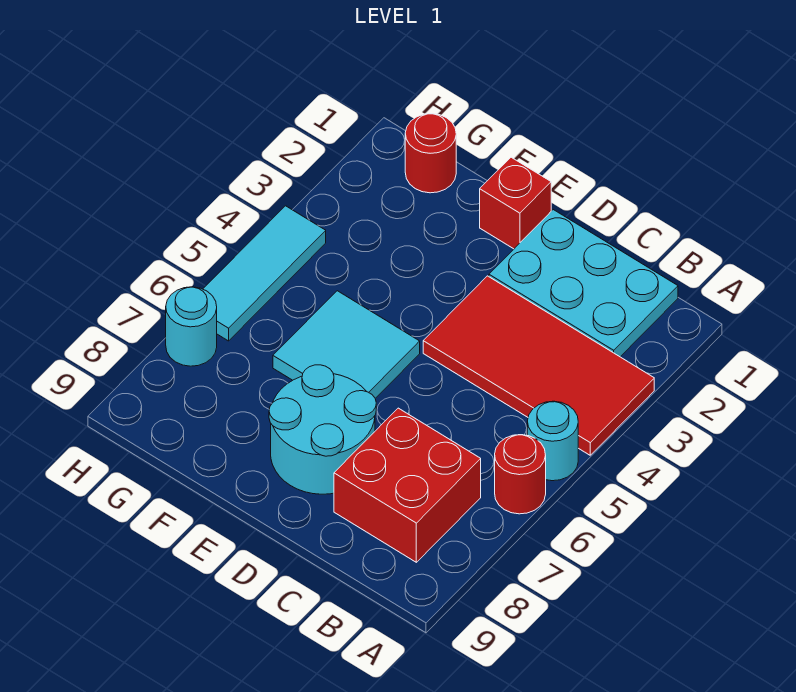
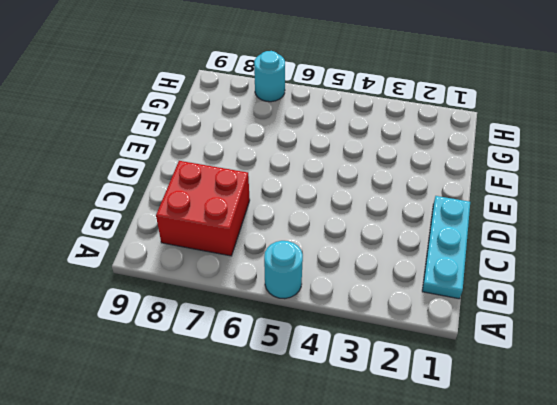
cyan plate B1:D1 level 1 -> cyan plate B1:D2 level 1
none -> red tile A3:D4 level 1
none -> red round brick A6 level 1

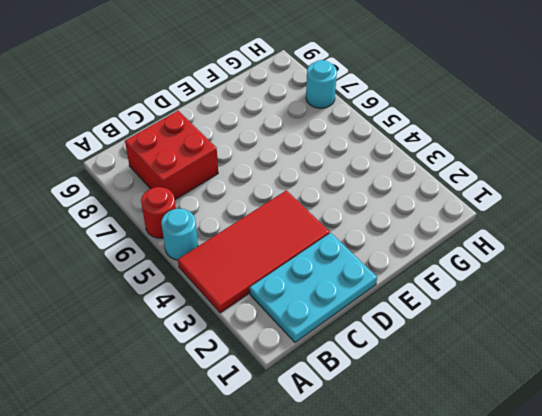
none -> cyan round brick D7:E8 level 1
none -> red brick E1 level 1

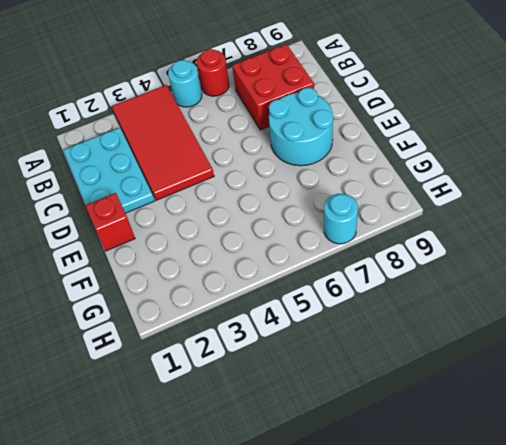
none -> cyan tile E5:F6 level 1
none -> red round brick G1 level 1

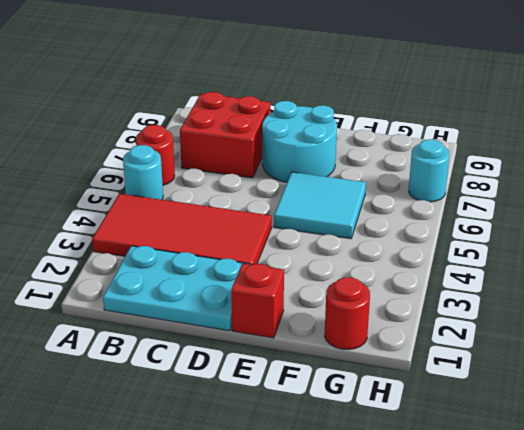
none -> cyan tile H4:H6 level 1

